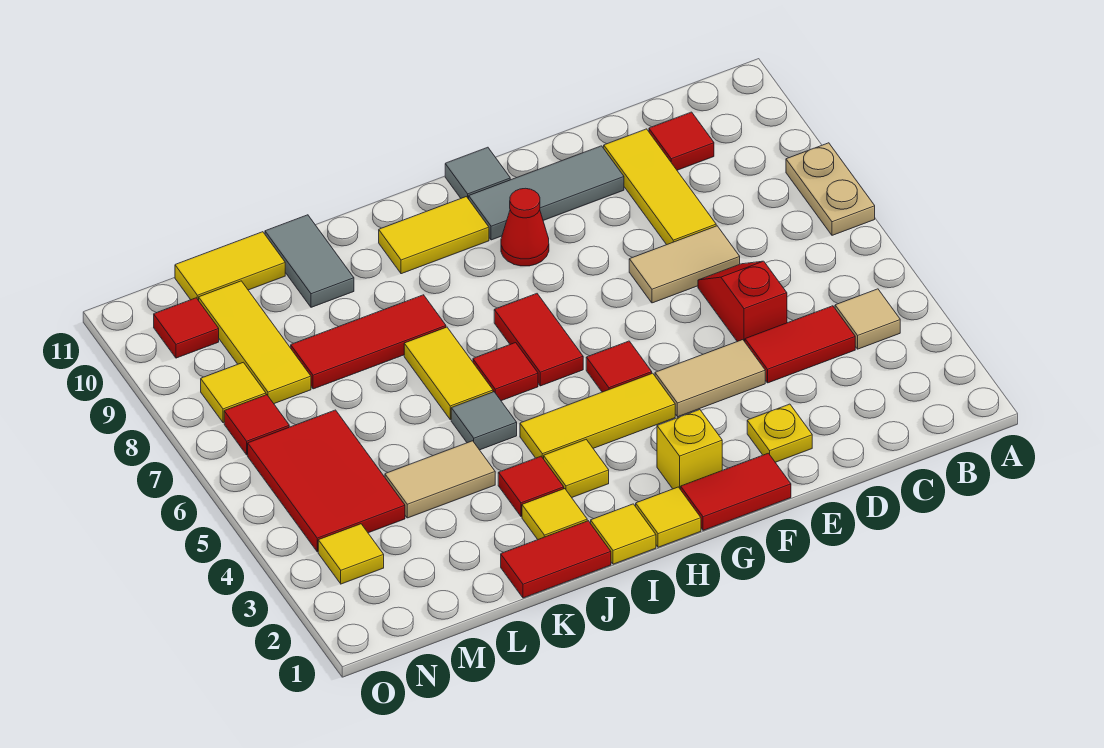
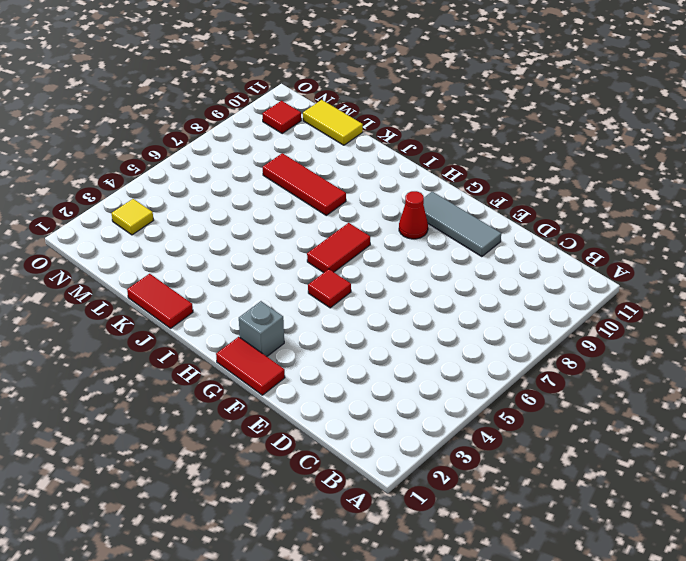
grey brick G2 level 1 -> yellow brick G2 level 1
none -> tan plate A7:A8 level 1
none -> tan tile B4 level 1
none -> red tile C4:D4 level 1
none -> red tile C10 level 1

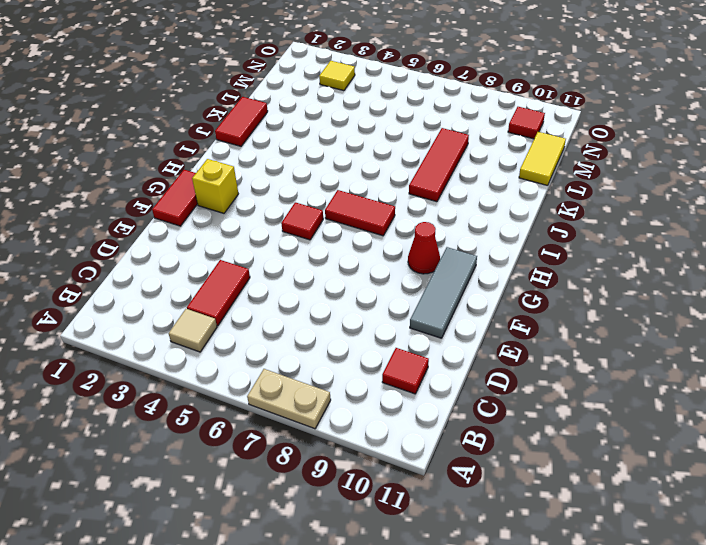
none -> red slope D5:D6 level 1 top 5
none -> tan tile D7:E7 level 1
none -> yellow tile D8:D10 level 1
none -> yellow plate E2 level 1

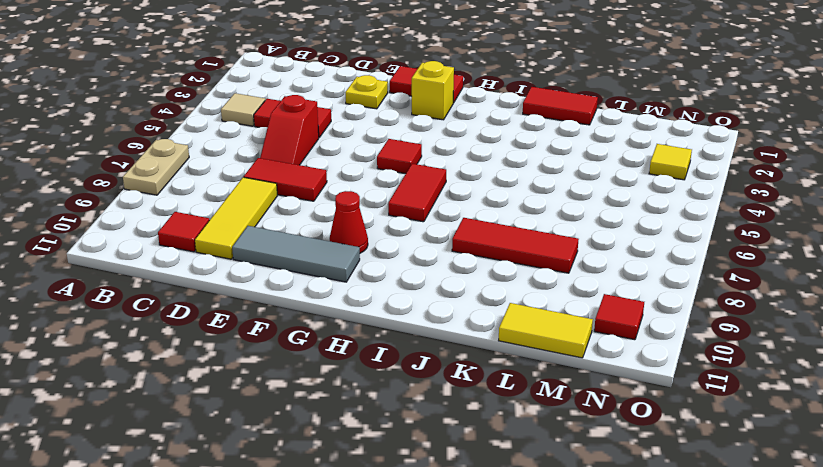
red tile D7:E7 level 1 -> tan tile D7:E7 level 1
none -> tan tile E4:F4 level 1
none -> yellow tile G4:I4 level 1
none -> grey tile G11 level 1
none -> yellow tile H1 level 1

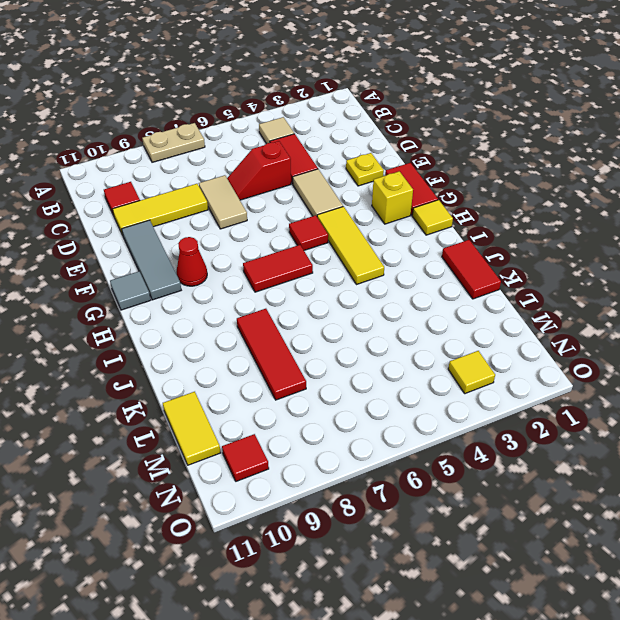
none -> yellow tile H10:I10 level 1
none -> yellow tile I1 level 1
none -> yellow tile I3 level 1
none -> red tile I6 level 1

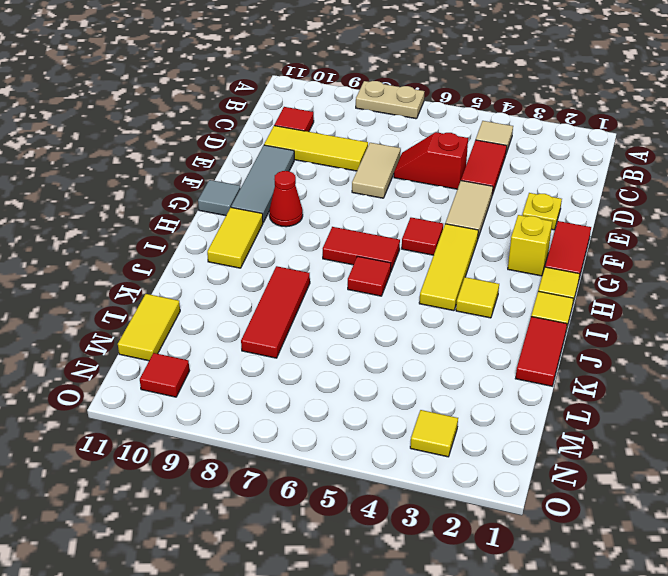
none -> yellow tile J2 level 1
none -> red tile J3 level 1
none -> grey tile J5 level 1
none -> yellow tile J6:J7 level 1

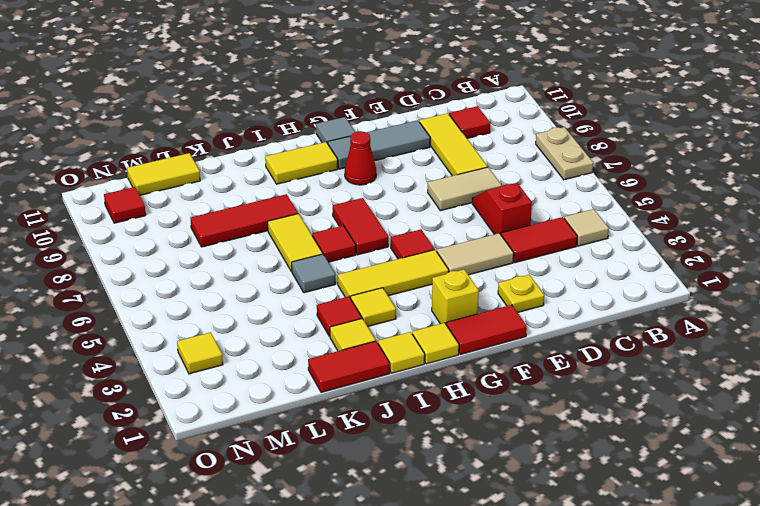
none -> tan tile K4:L4 level 1
none -> grey tile K10:K11 level 1
none -> red tile M4:N6 level 1
none -> yellow tile M8:M10 level 1

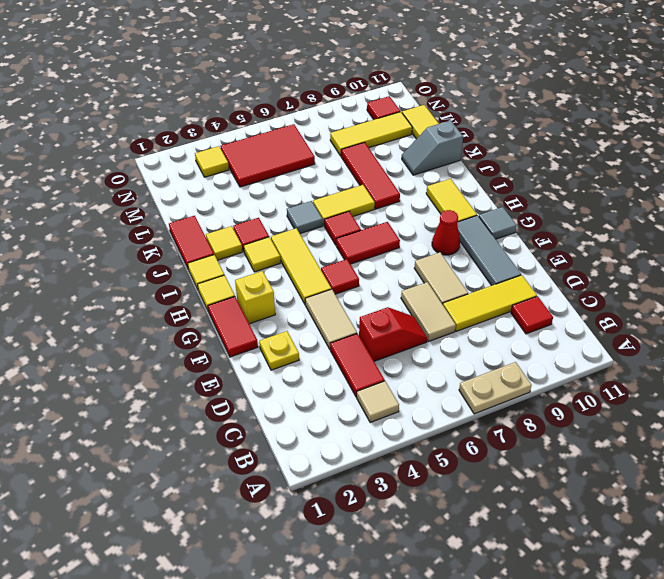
tan tile E8:F8 level 1 -> tan tile K4:L4 level 1
grey slope K10:K11 level 1 top 11 -> grey tile K10:K11 level 1
none -> red tile N7 level 1
none -> yellow tile N8 level 1

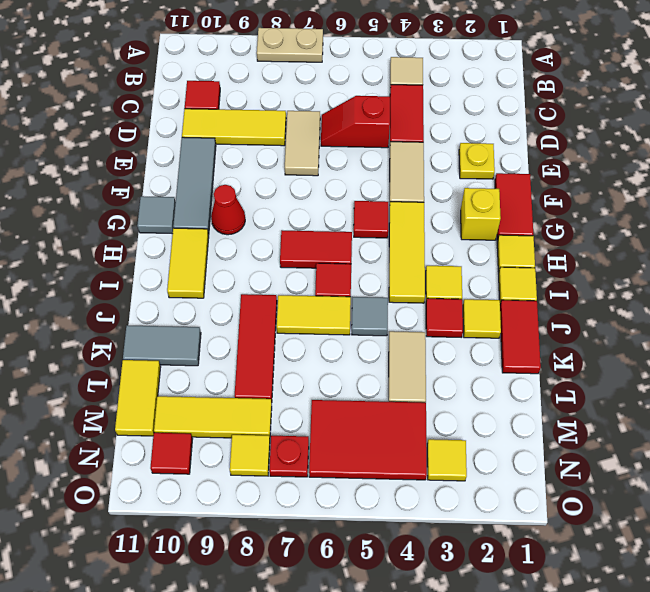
red plate N7 level 1 -> red tile N7 level 1

